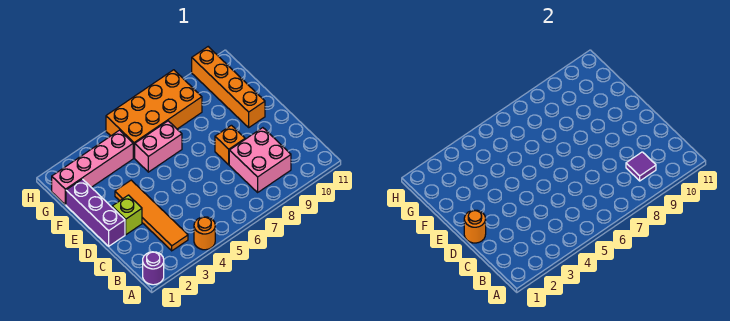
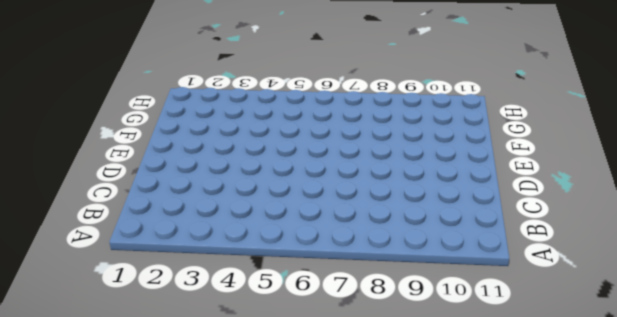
none -> purple round brick A1 level 1
none -> orange round brick A4 level 1
none -> orange tile B3:E3 level 1

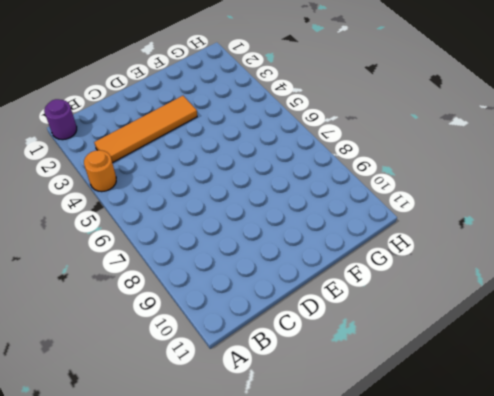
none -> pink brick B8:C9 level 1
none -> purple brick D1:F1 level 1
none -> lime brick D2 level 1

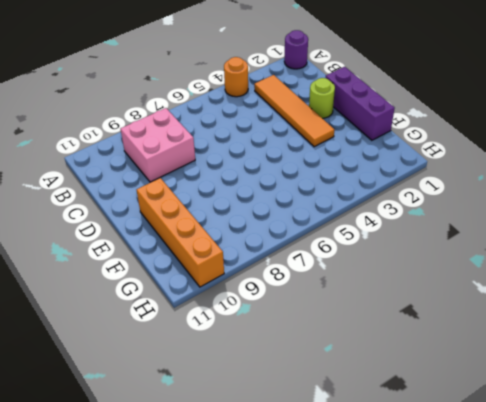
lime round brick D2 level 1 -> lime brick D2 level 1
none -> orange brick D8 level 1
none -> pink brick F5:F6 level 1
none -> pink brick G1:G4 level 1

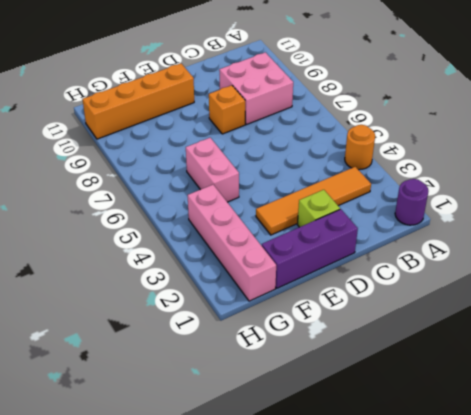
none -> orange brick G5:H8 level 1
none -> purple tile B9 level 2
none -> orange round brick D1 level 2

